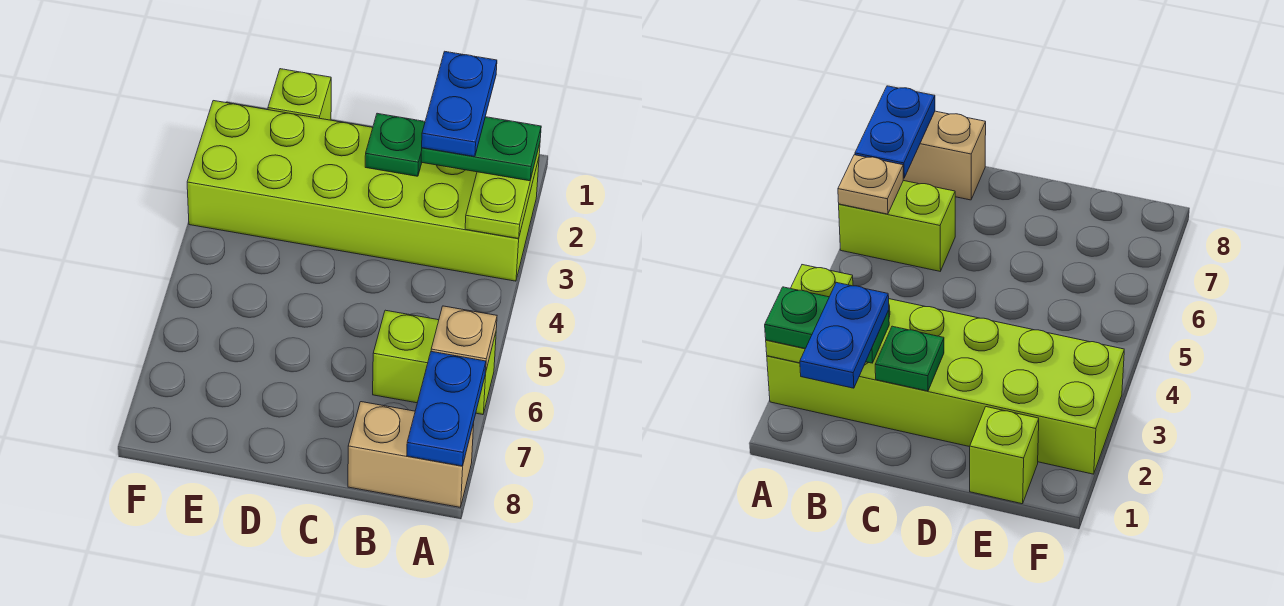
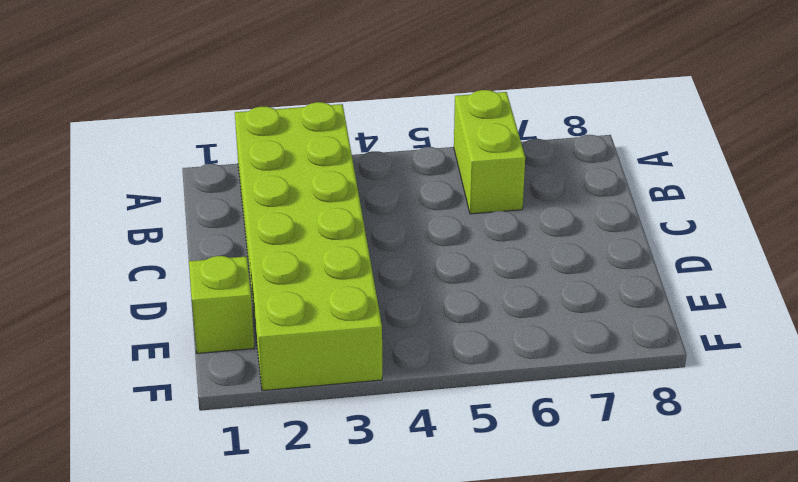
none -> tan brick A8:B8 level 1
none -> lime plate A2:A3 level 2

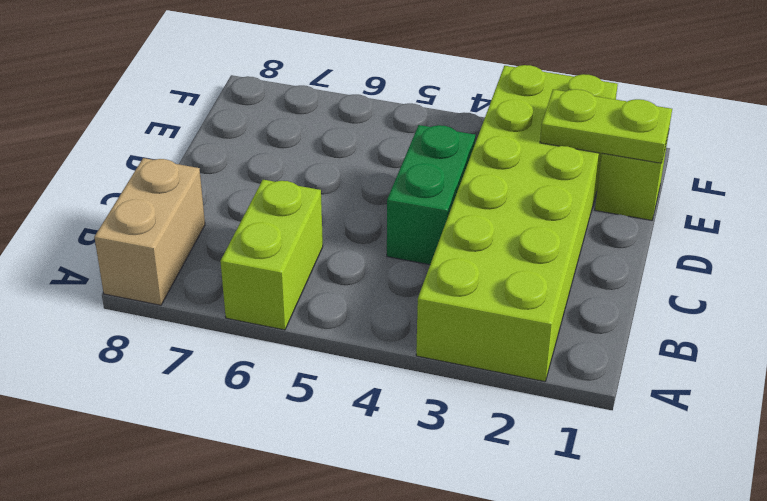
green brick C4:D4 level 1 -> none
lime plate E1:E2 level 2 -> lime plate A2:A3 level 2
none -> tan plate A6 level 2
none -> blue plate A7:A8 level 2

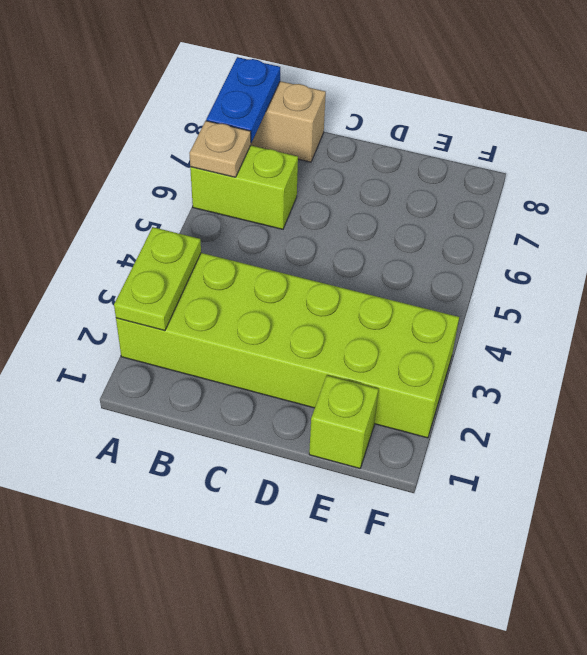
none -> green plate C2 level 2
none -> green plate A2:B2 level 3

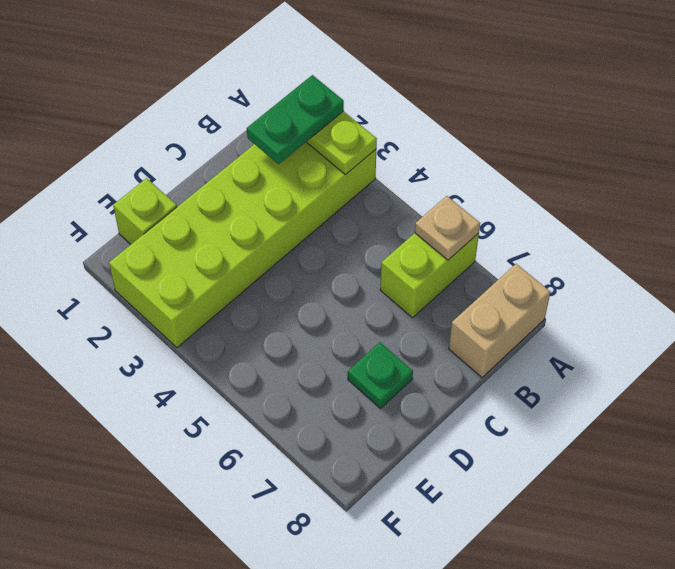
green plate D7 level 1 -> green plate C2 level 2
none -> blue plate A7:A8 level 2
none -> blue plate B1:B2 level 4

